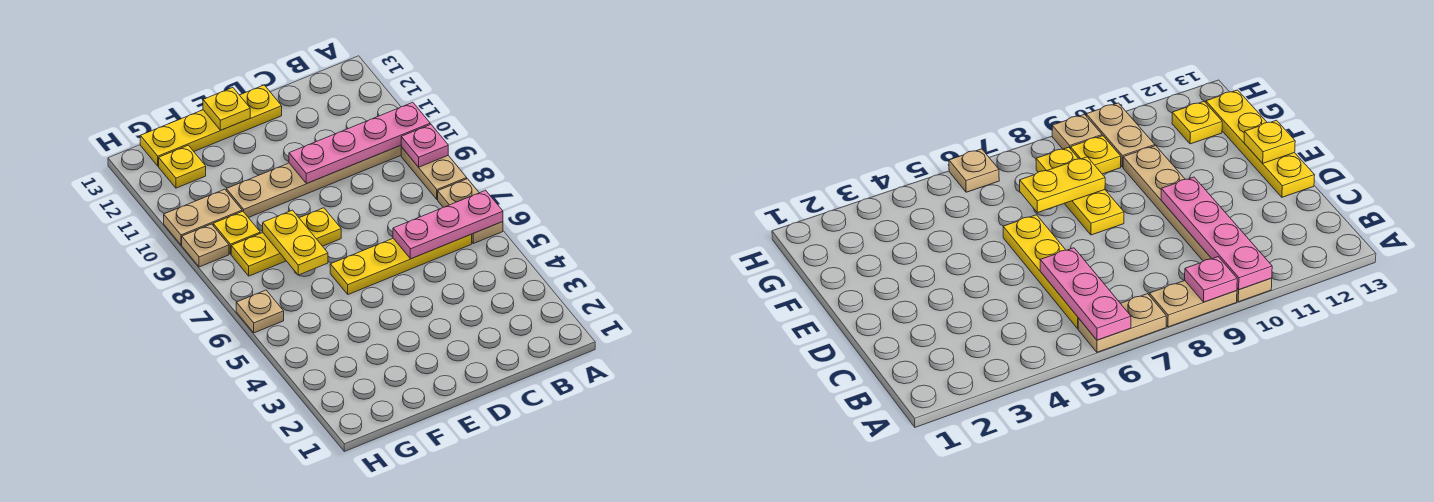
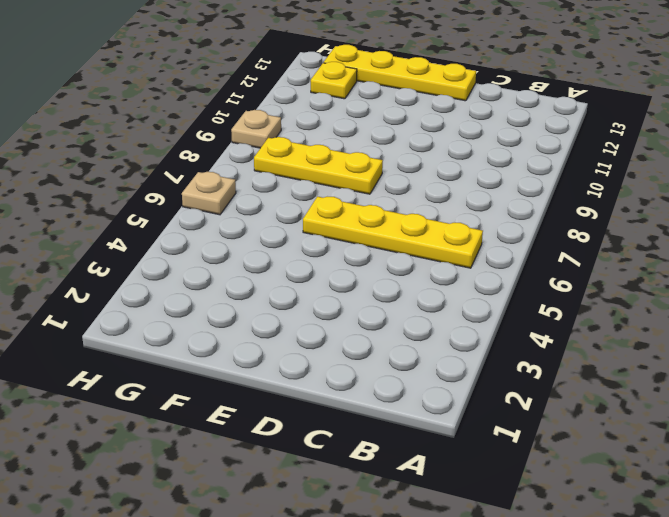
none -> tan plate A6:A7 level 1
none -> tan plate A8:A9 level 1
none -> tan plate A10:F10 level 1

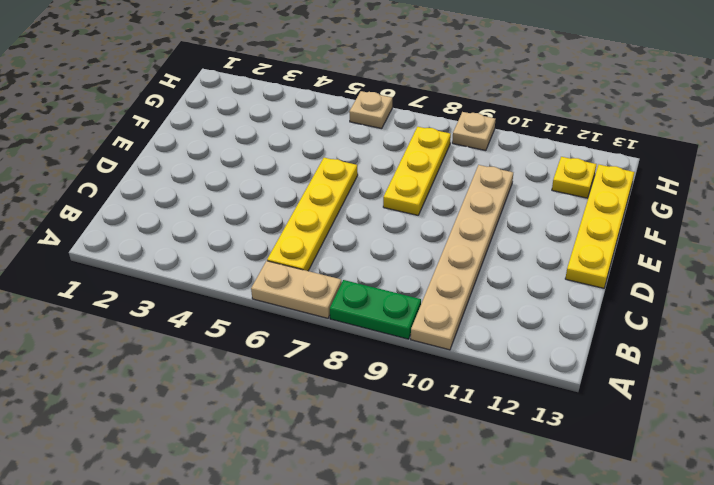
green plate A8:A9 level 1 -> tan plate A8:A9 level 1
none -> yellow plate G9 level 1
none -> tan plate G10:H10 level 1
none -> pink plate A6:C6 level 2

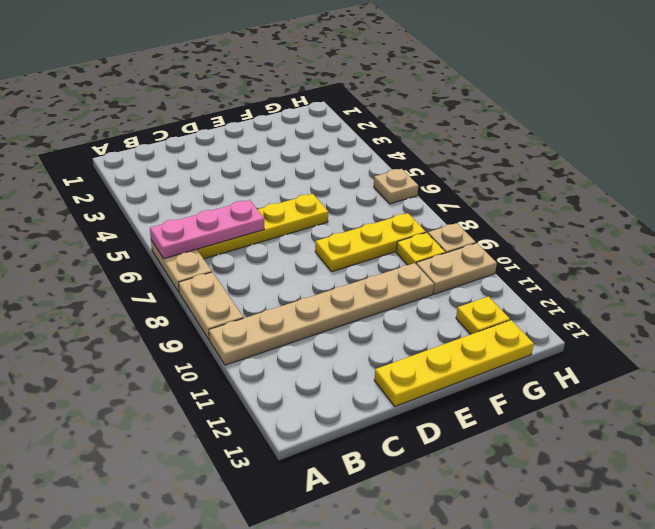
none -> pink plate A9 level 2
none -> pink plate A10:D10 level 2
none -> yellow plate E13 level 2

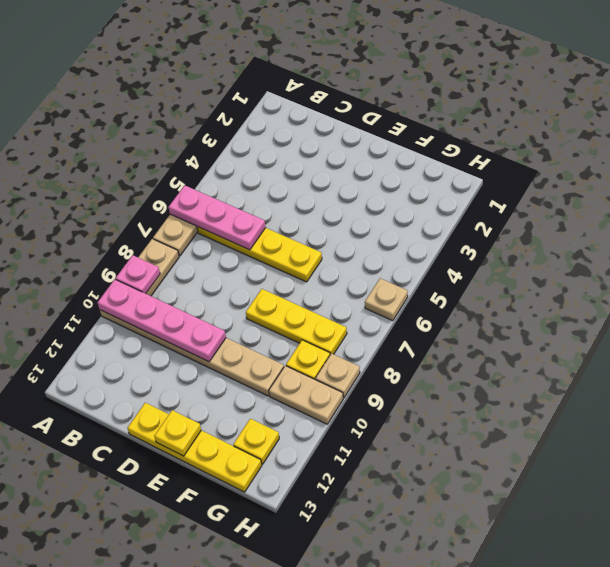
none -> yellow plate F7:F8 level 2

